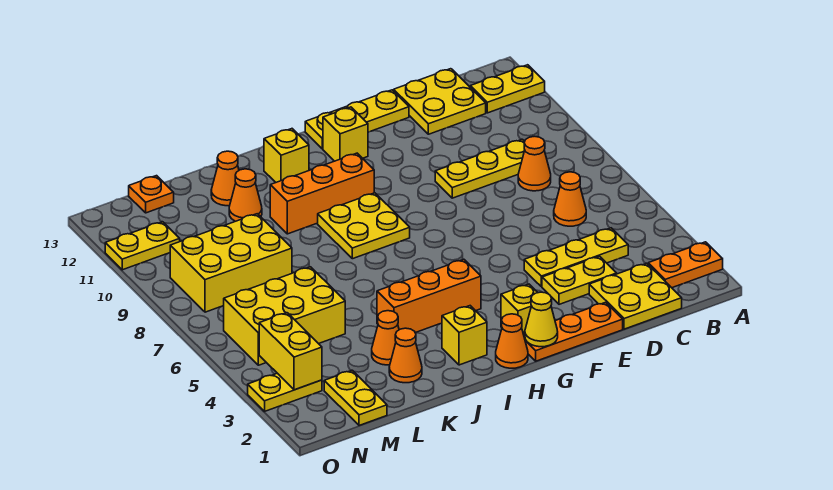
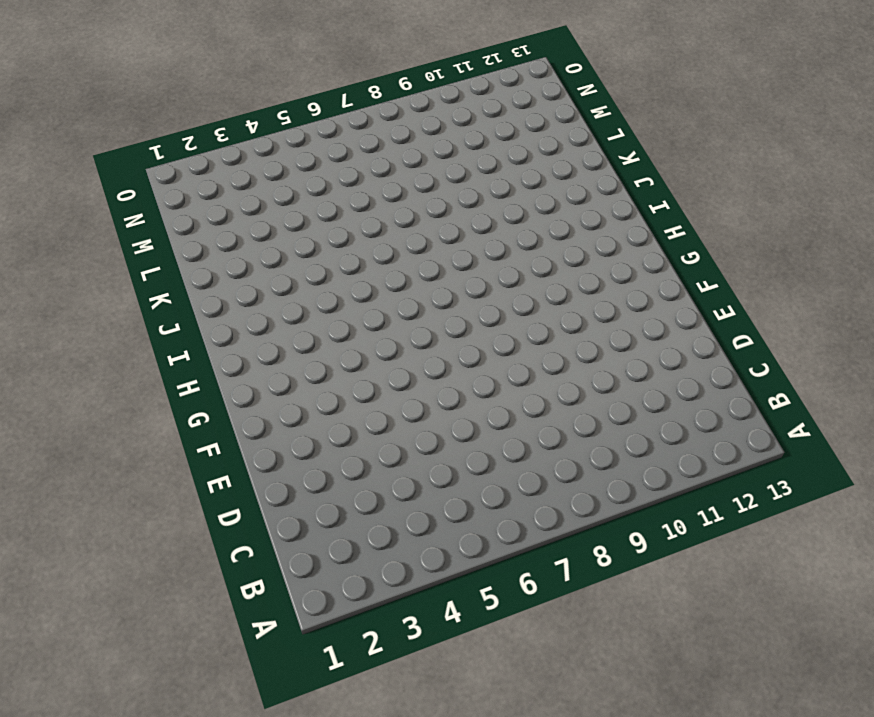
none -> orange plate A2:B2 level 1
none -> yellow plate A12:B12 level 1
none -> yellow plate C1:D2 level 1
none -> yellow plate C4:E4 level 1

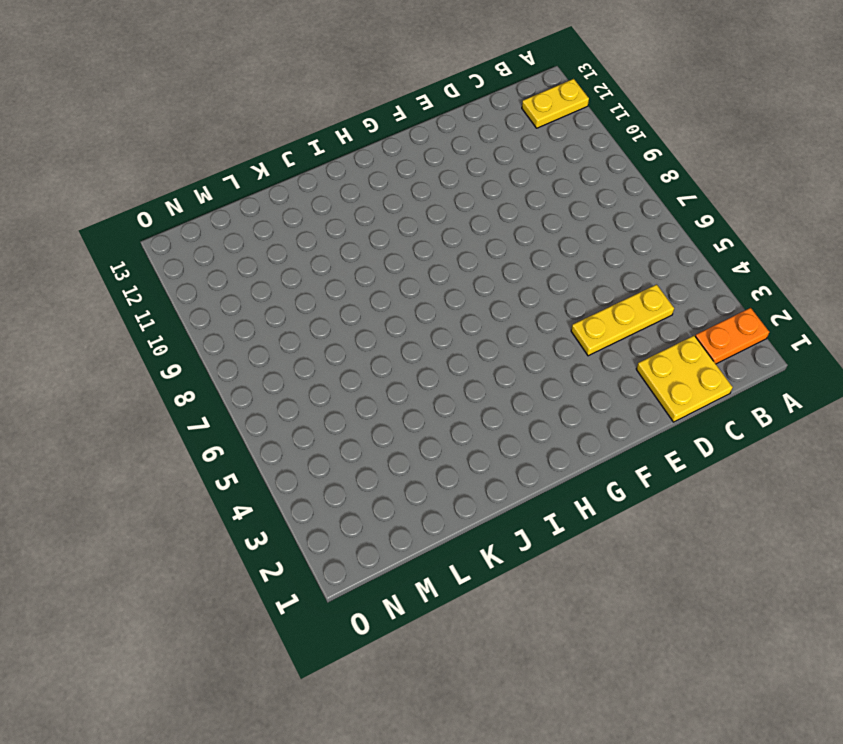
none -> orange cone C6 level 1
none -> orange cone C8 level 1
none -> yellow plate C9:E9 level 1
none -> yellow plate C12:D13 level 1

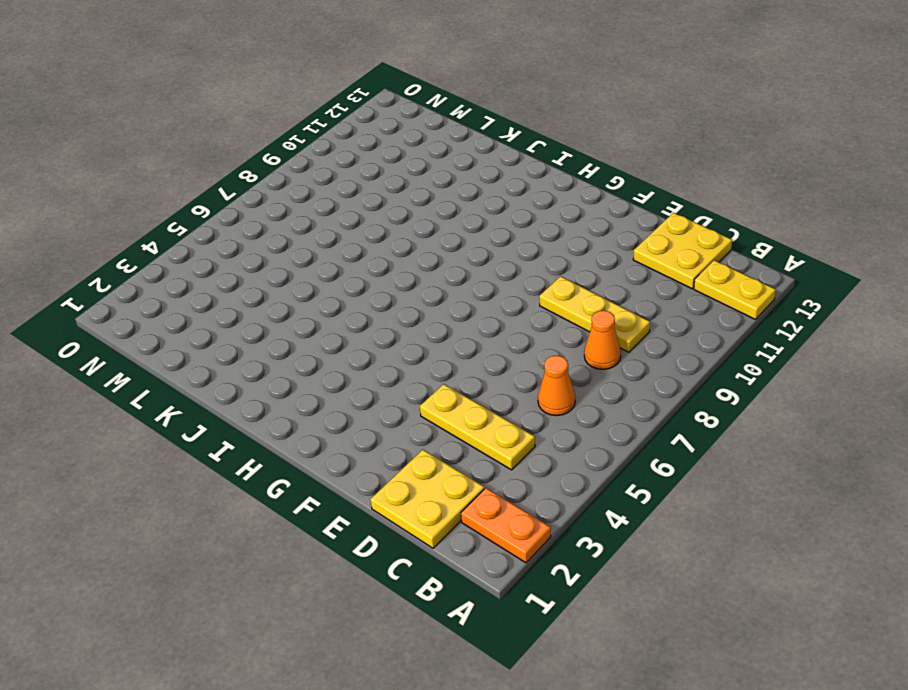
none -> yellow plate D3:E3 level 1
none -> orange plate E1:G1 level 1
none -> yellow plate E13:G13 level 1
none -> yellow brick G2 level 1

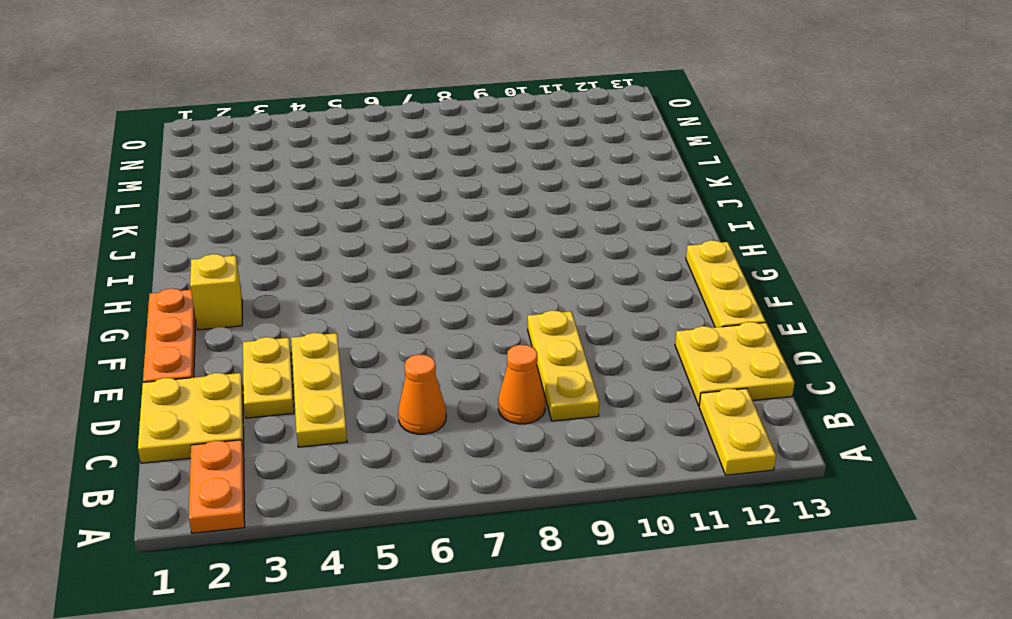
none -> yellow brick G12 level 1
none -> orange cone H1 level 1
none -> orange brick H4:J4 level 1
none -> yellow plate H8:I9 level 1

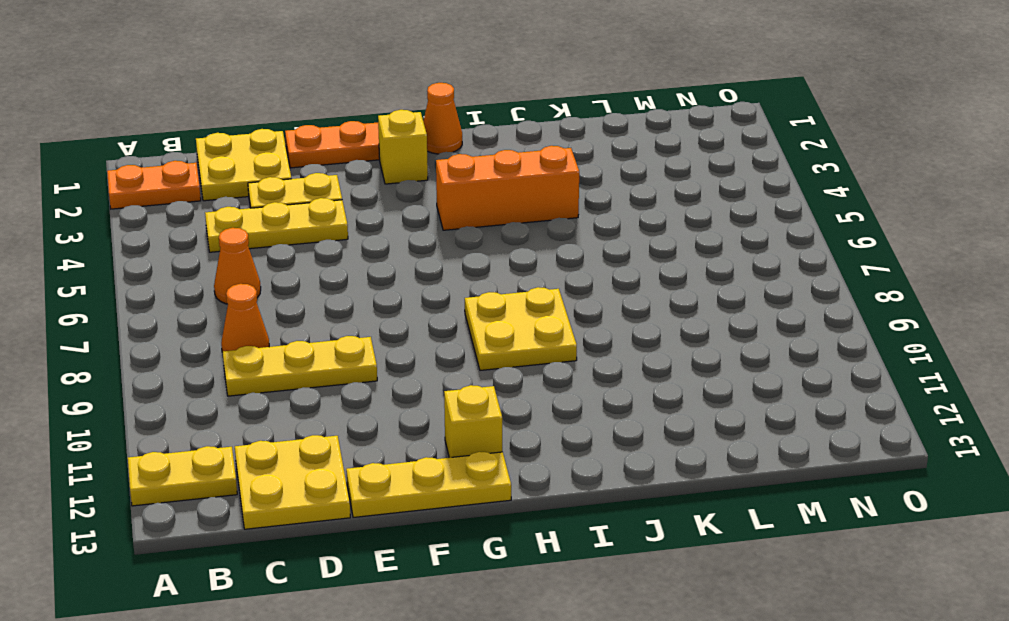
none -> orange brick H10:J10 level 1
none -> yellow brick I2 level 1
none -> yellow brick I12 level 1
none -> orange cone K2 level 1

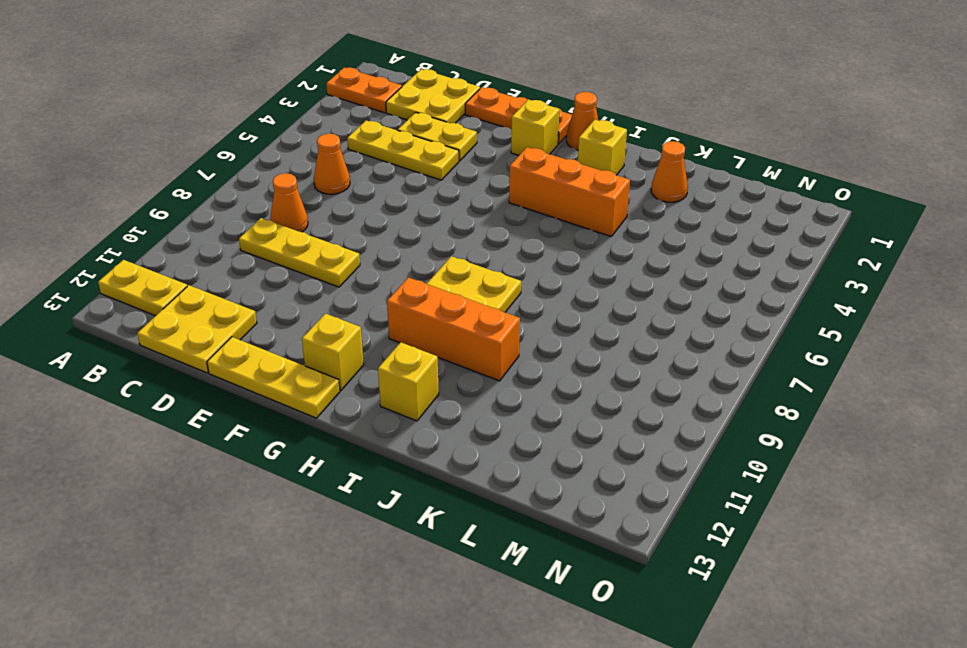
none -> orange cone K3 level 1
none -> orange cone K11 level 1
none -> orange cone K12 level 1
none -> yellow brick L5:N6 level 1

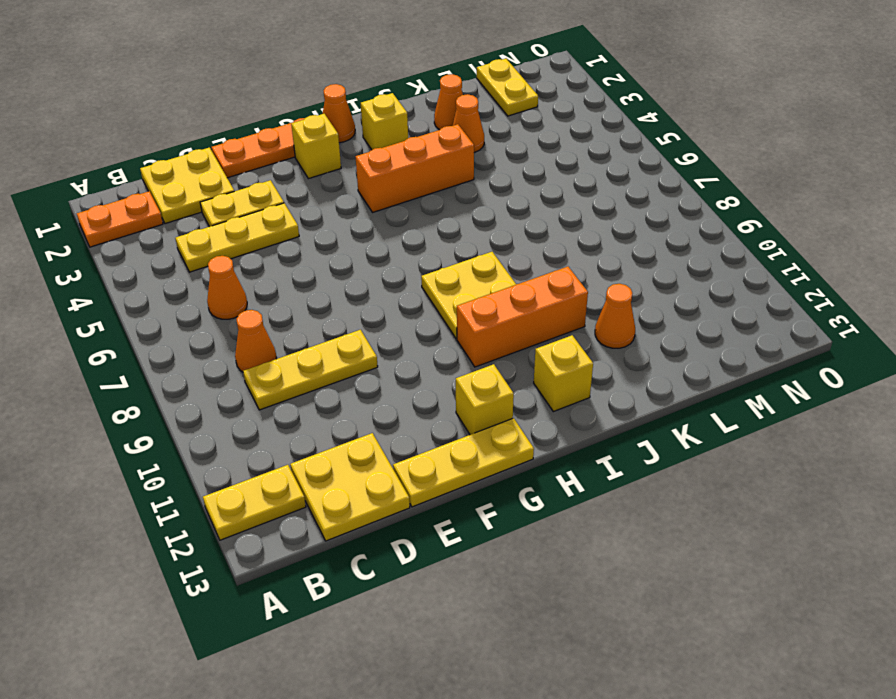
none -> orange cone K12 level 1
none -> yellow brick L5:N6 level 1
none -> yellow brick L8:N9 level 1
none -> orange plate M13 level 1

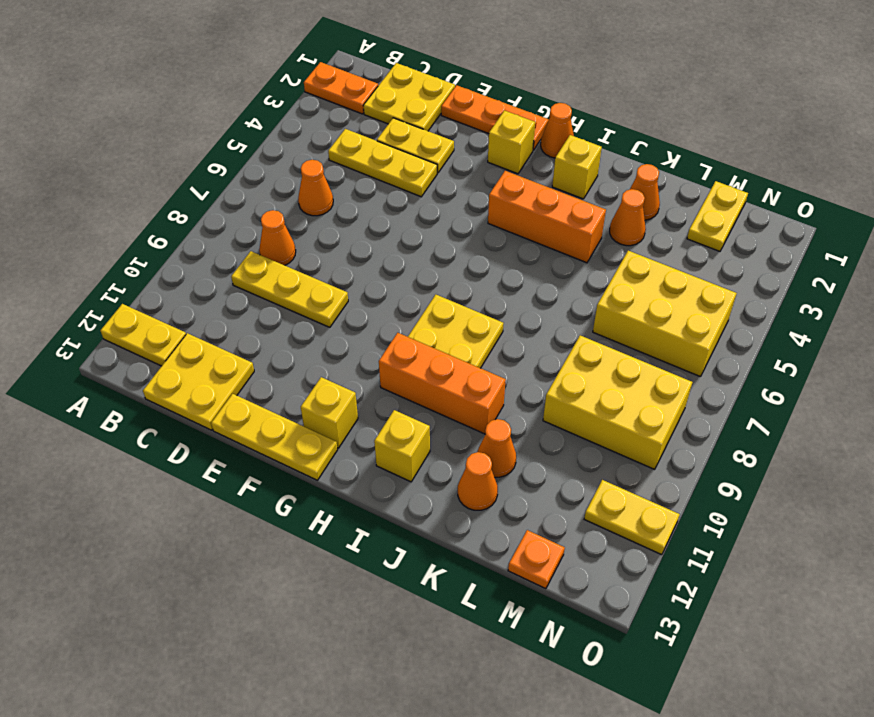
none -> yellow plate N3:O3 level 1
none -> yellow cone G1 level 2
none -> yellow brick N3:N4 level 2

